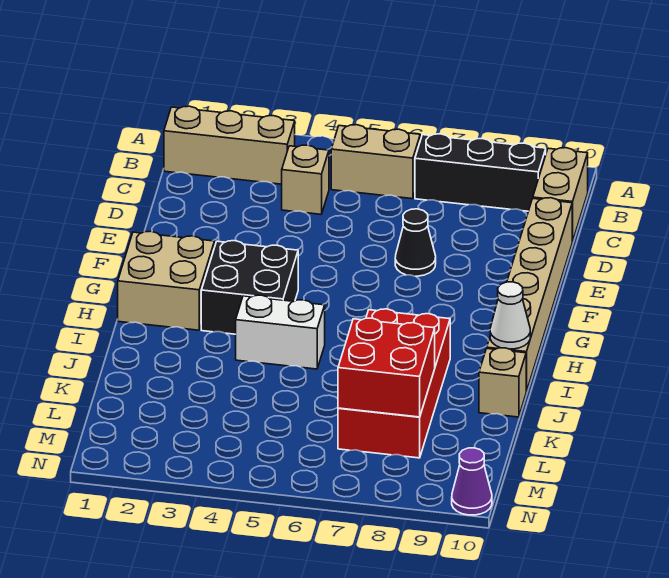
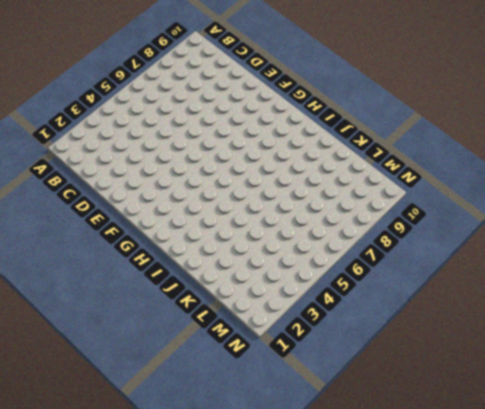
none -> tan brick B1:B3 level 1
none -> tan brick B5:B6 level 1
none -> black brick B7:B9 level 1

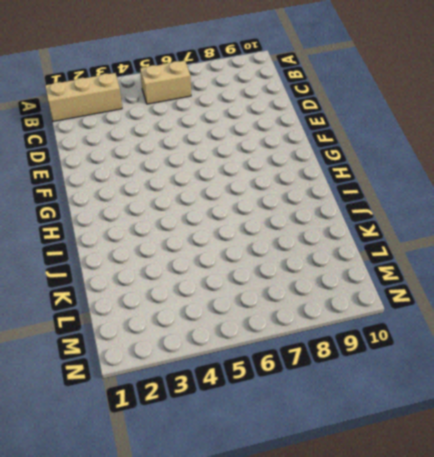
none -> black brick B7:B9 level 1
none -> tan brick B10:C10 level 1
none -> tan brick C4 level 1

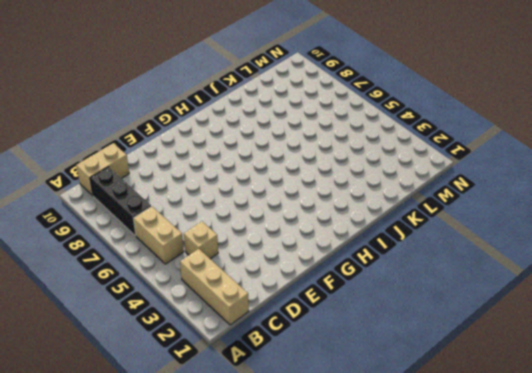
none -> tan brick D10:I10 level 1
none -> black cone E7 level 1
none -> tan brick G1:H2 level 1

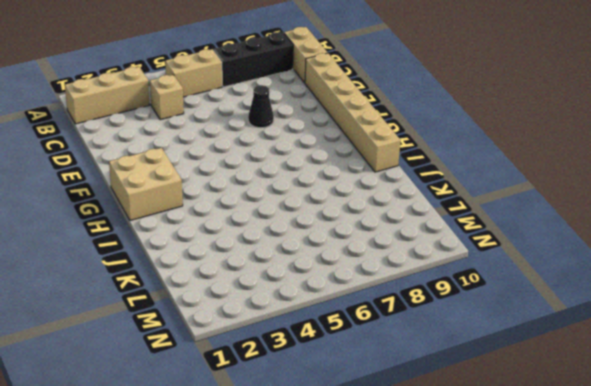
none -> black brick G3:H4 level 1
none -> white brick I4:I5 level 1
none -> red brick I7:L8 level 1

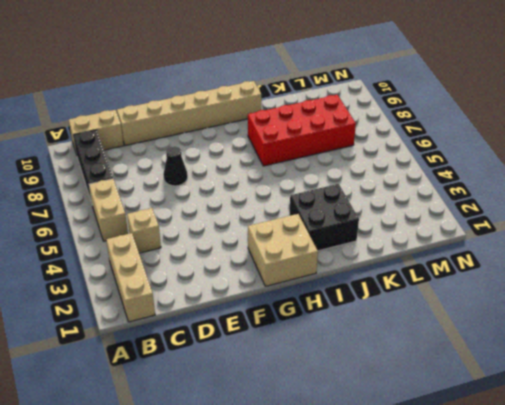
black brick I2:J3 level 1 -> black brick G3:H4 level 1
none -> white brick I4:I5 level 1
none -> tan brick J10 level 1
none -> purple cone N10 level 1

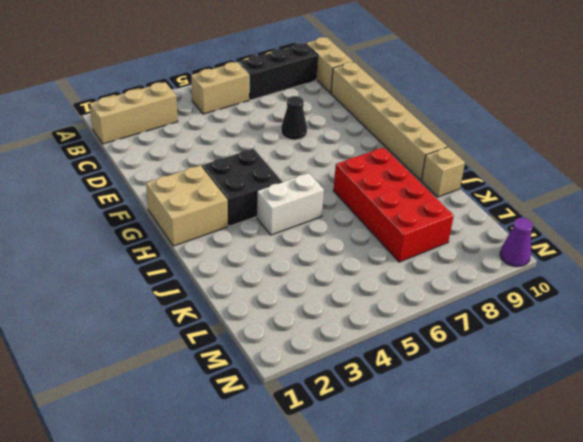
none -> tan brick C4 level 1
none -> white cone I10 level 2
none -> red brick K7:L8 level 2

